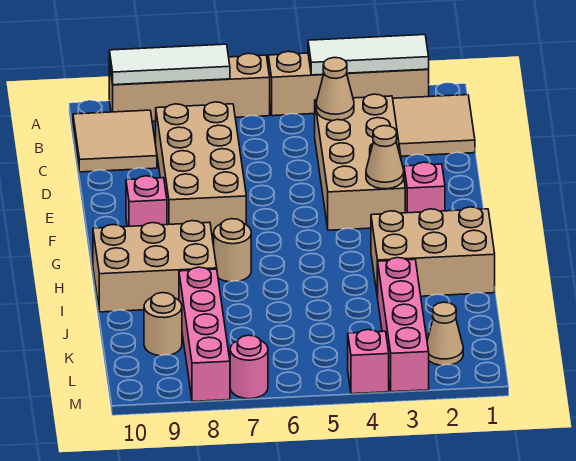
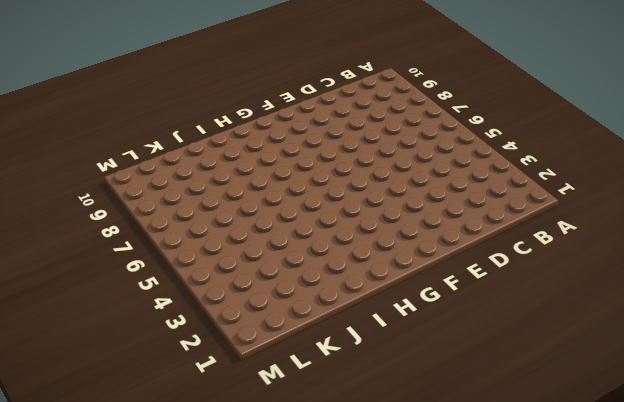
none -> tan brick A2:A5 level 1
none -> tan brick A6:A9 level 1
none -> tan tile B1:C2 level 1

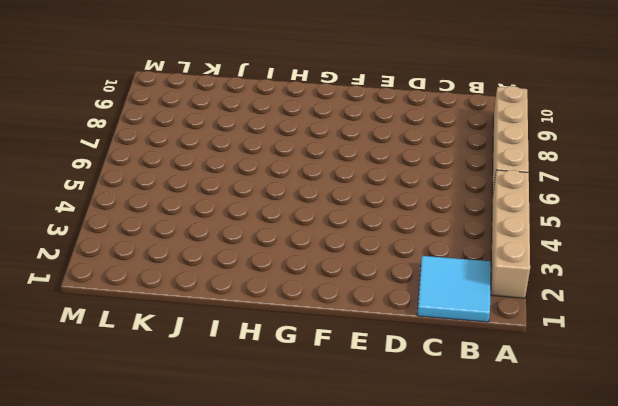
cyan tile B1:C2 level 1 -> tan tile B1:C2 level 1
none -> tan tile B9:C10 level 1
none -> tan brick C3:F4 level 1
none -> tan brick C7:F8 level 1

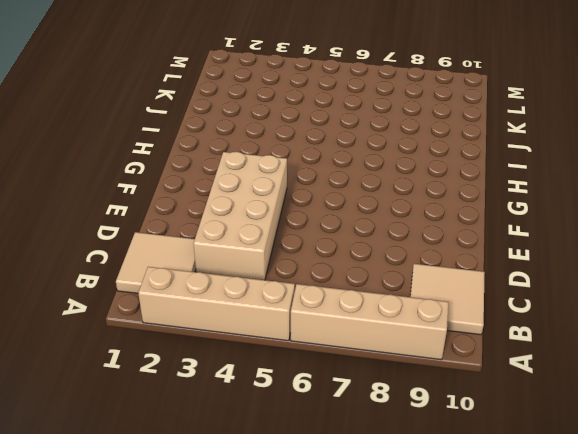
none -> tan brick C7:F8 level 1
none -> pink brick F2 level 1
none -> pink brick F9 level 1

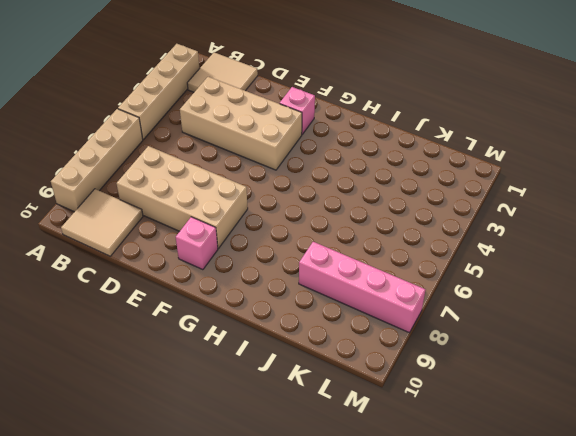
none -> tan brick H1:I3 level 1
none -> tan round brick H7 level 1
none -> tan brick H8:I10 level 1

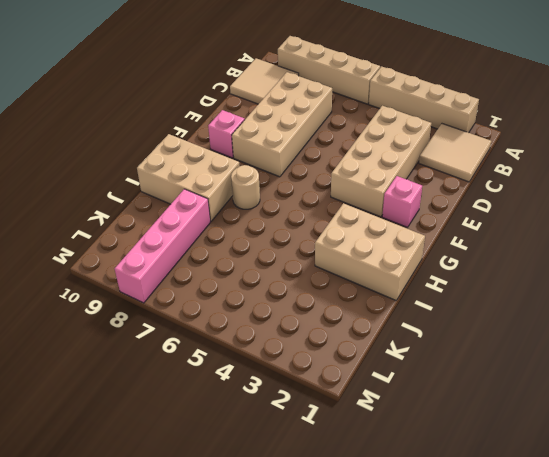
none -> pink brick J3:M3 level 1
none -> tan round brick K9 level 1
none -> tan cone L2 level 1

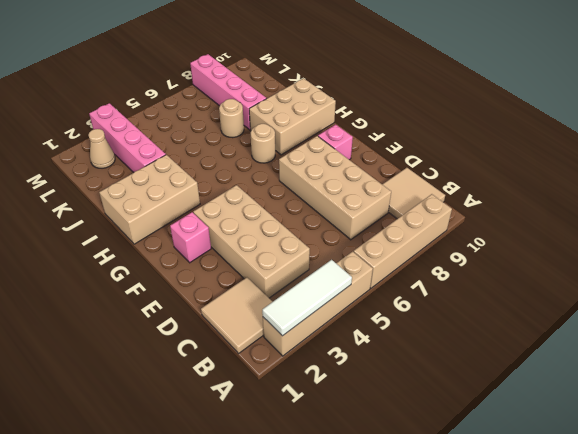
tan round brick J7 level 1 -> tan round brick K9 level 1
none -> pink brick M4 level 1
none -> pink round brick M7 level 1
none -> white tile A7:A9 level 2

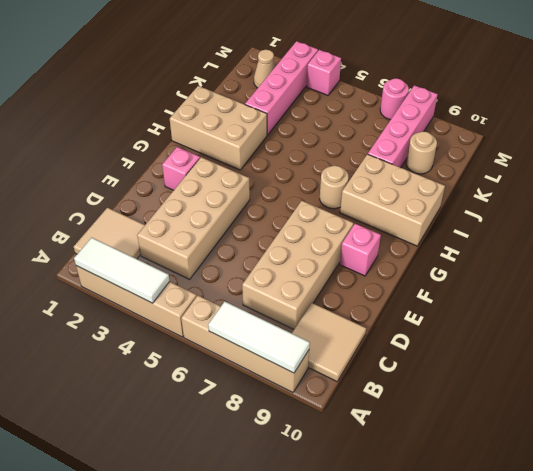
none -> tan cone C4 level 2
none -> tan cone F3 level 2

